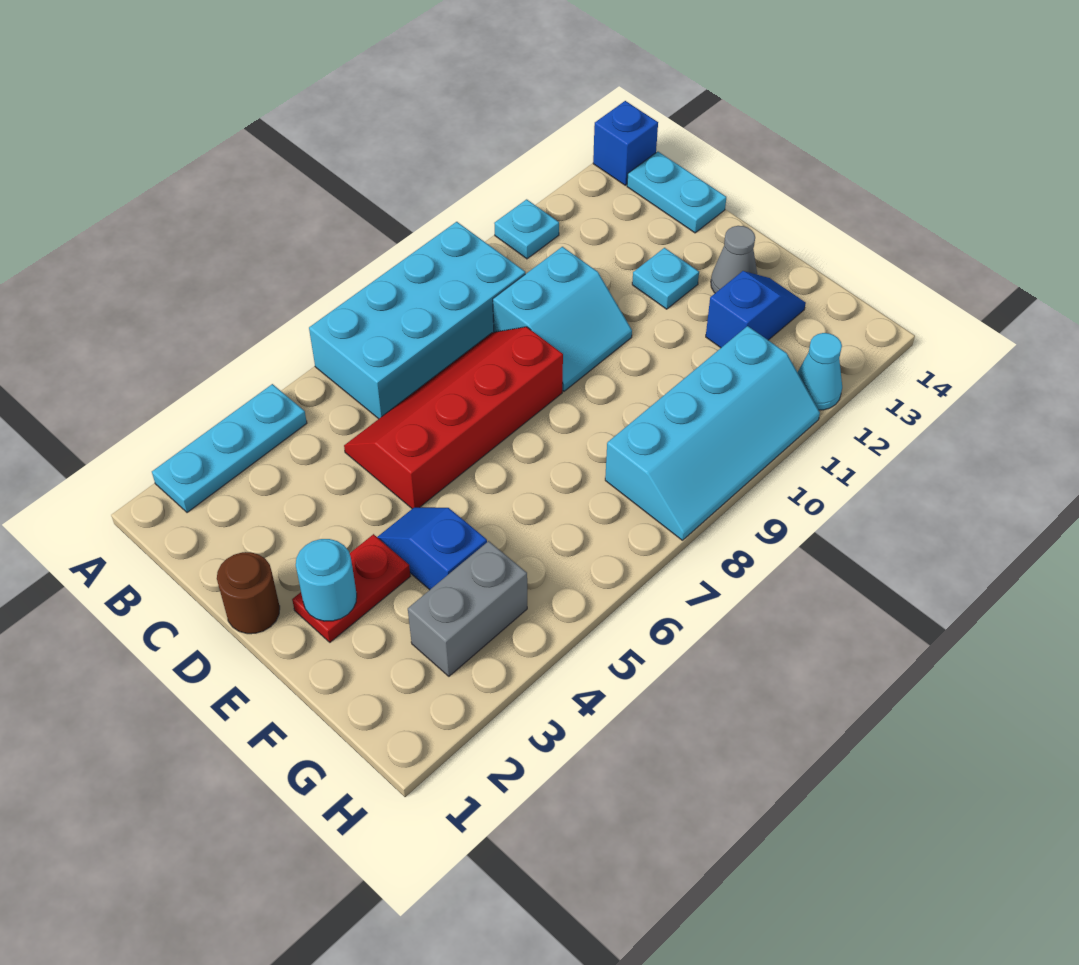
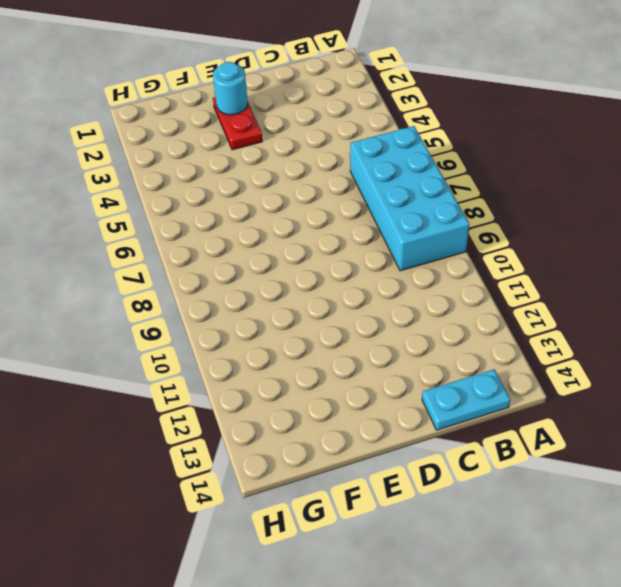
none -> cyan plate A2:A4 level 1
none -> cyan plate A11 level 1
none -> blue brick A14 level 1

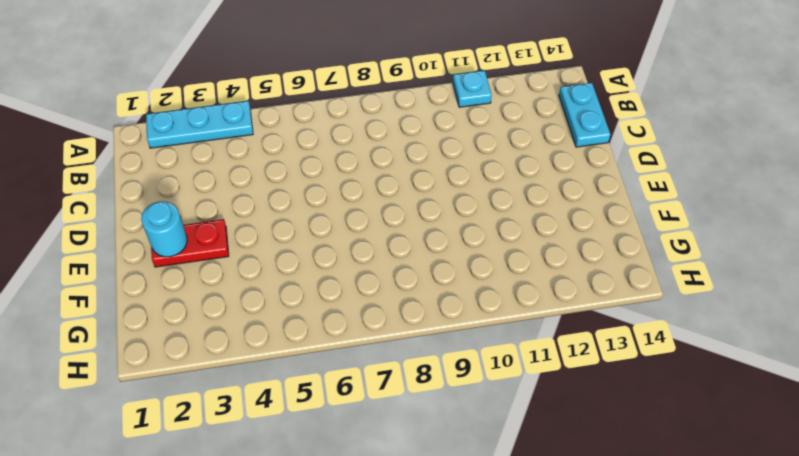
none -> cyan brick A6:B9 level 1
none -> blue brick A14 level 1
none -> red slope C5:D8 level 1 top D

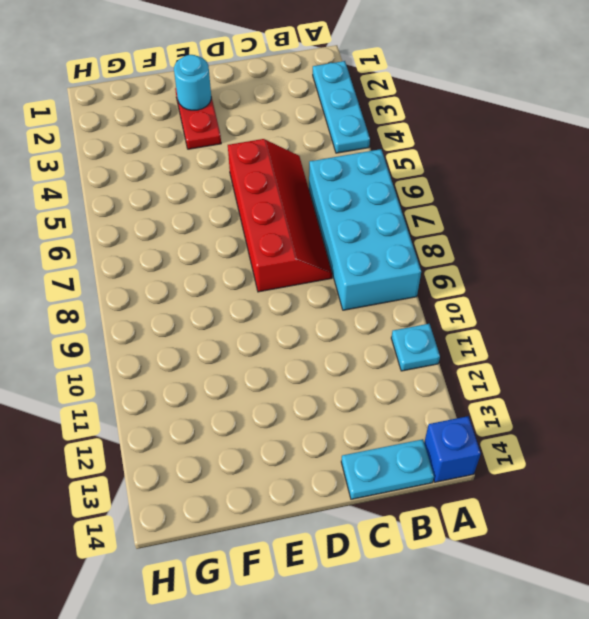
none -> cyan slope C9:D10 level 1 top C
none -> brown round brick D1 level 1
none -> cyan plate D12 level 1

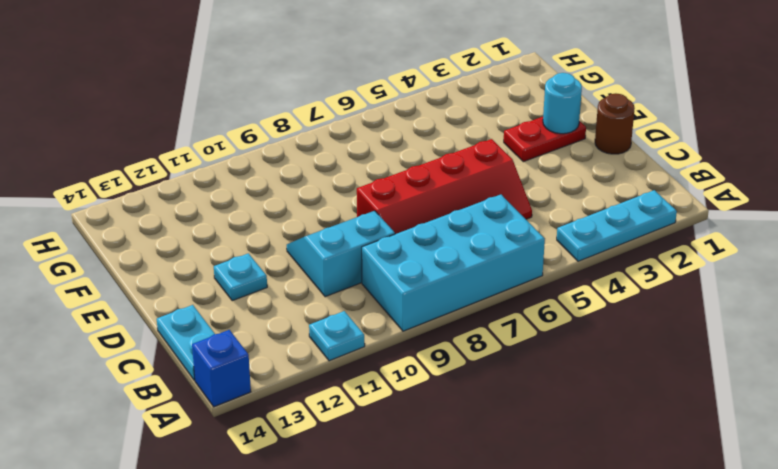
none -> blue slope E4:F4 level 1 top F
none -> grey cone E13 level 1
none -> blue slope F12:F13 level 1 top 12

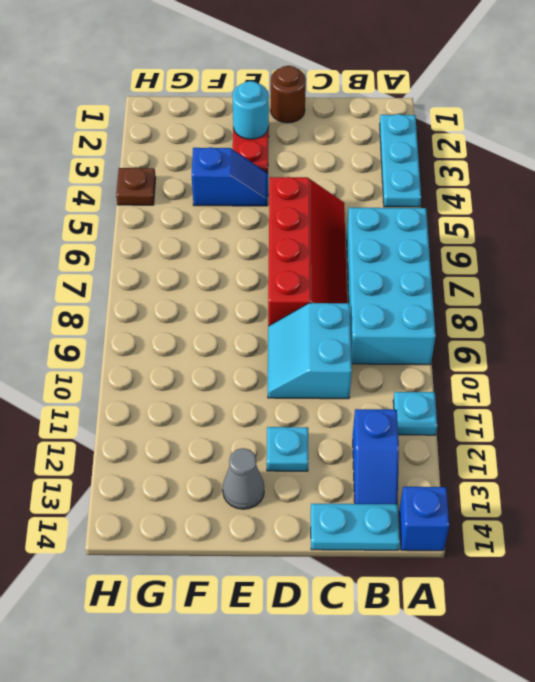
blue slope B12:B13 level 1 top 12 -> blue slope F12:F13 level 1 top 12
brown plate H4 level 1 -> none
none -> grey brick G3:G4 level 1
none -> cyan slope G8:H11 level 1 top G
none -> cyan cone H12 level 1

